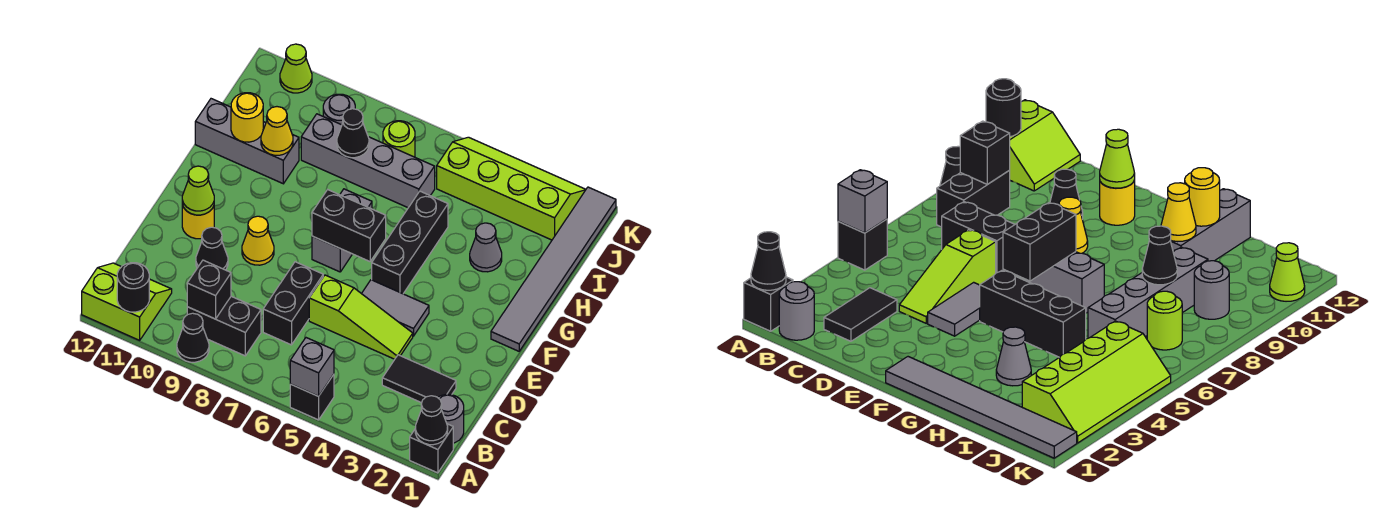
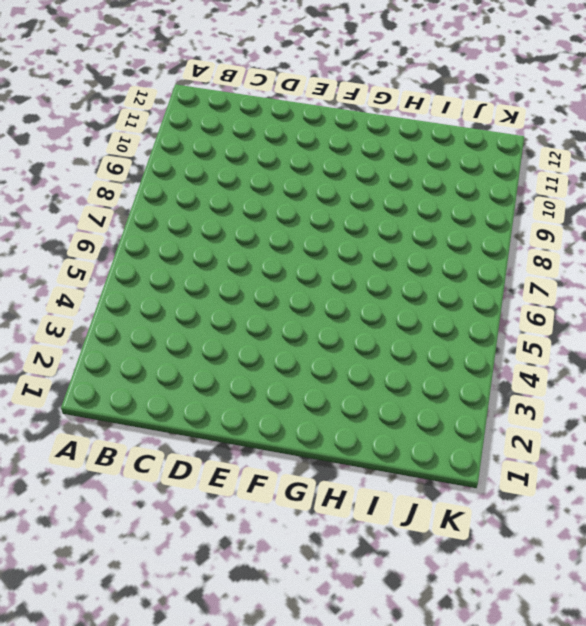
none -> black brick A1 level 1
none -> black brick A5 level 1
none -> black cone A9 level 1
none -> lime slope A11:B12 level 1 top A

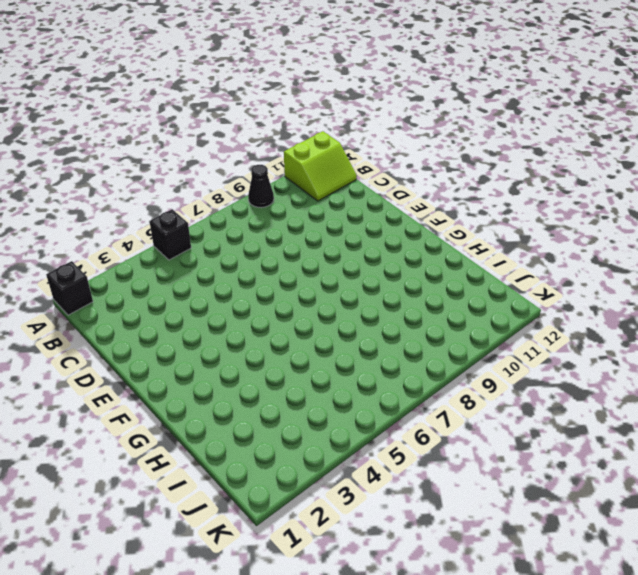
none -> grey round brick B1 level 1
none -> black brick B8:B9 level 1
none -> black tile C2:C3 level 1
none -> black brick C7:D7 level 1

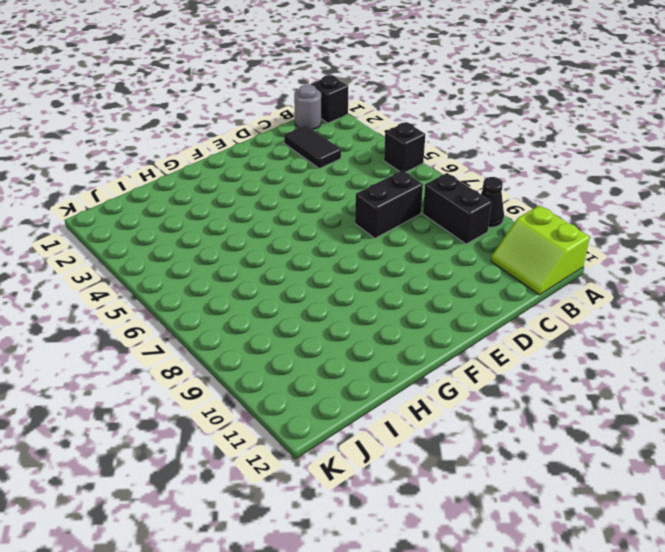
none -> lime slope D4:D6 level 1 top 6
none -> black cone D10 level 1
none -> grey tile E4:E5 level 1
none -> yellow cone E9 level 1

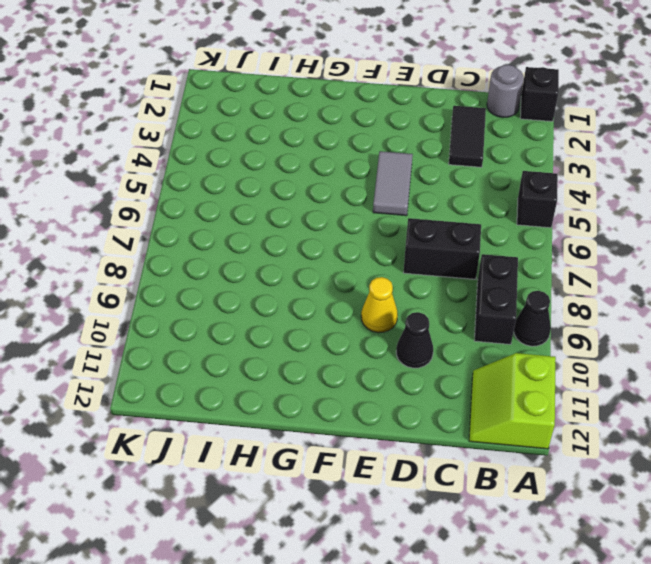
none -> lime slope D4:D6 level 1 top 6
none -> yellow round brick E11 level 1
none -> grey tile F1:K1 level 1
none -> black brick F5:H5 level 1

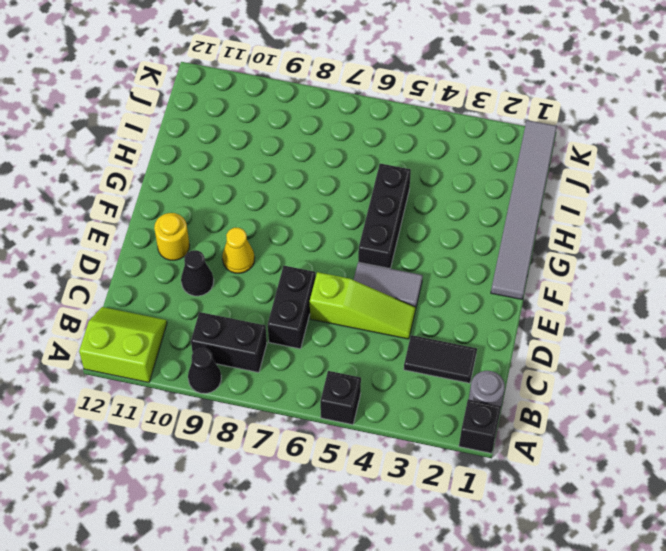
none -> grey brick F7:G7 level 1
none -> grey cone H3 level 1
none -> grey brick H10:H12 level 1
none -> grey brick I6:I9 level 1

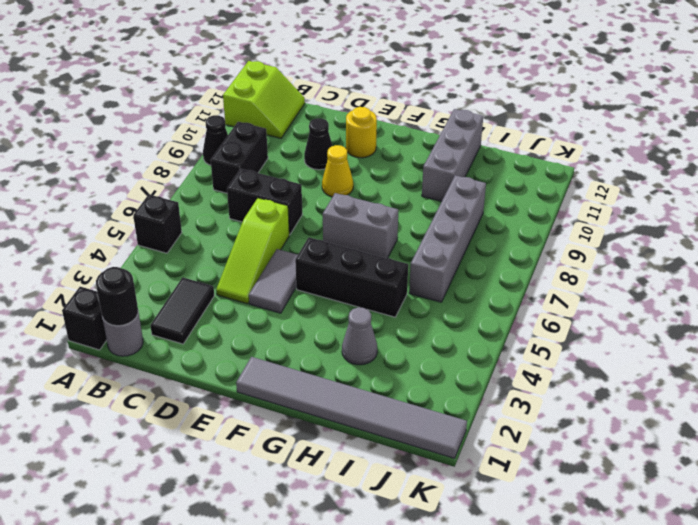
black round brick B1 level 2 -> black round brick A11 level 2
none -> lime slope J2:K5 level 1 top J
none -> lime round brick J7 level 1
none -> grey round brick J9 level 1
none -> lime cone K11 level 1

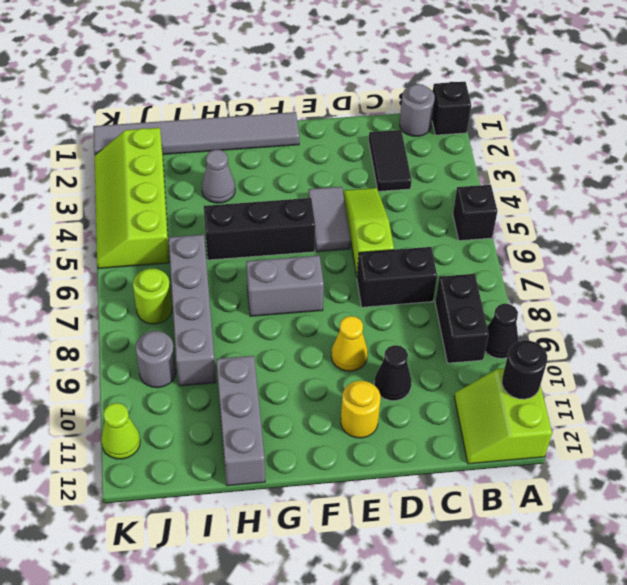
none -> black cone A1 level 2
none -> grey brick A5 level 2
none -> black brick B9 level 2
none -> lime cone E11 level 2

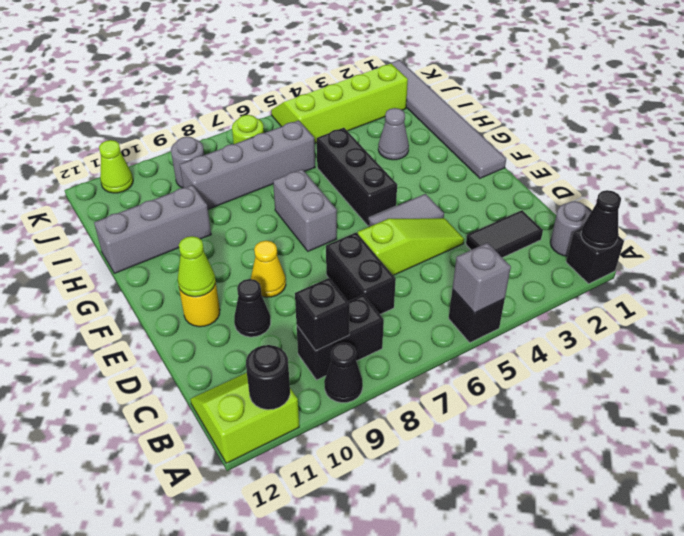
none -> black brick F6:F7 level 2
none -> yellow cone H10 level 2
none -> yellow round brick H11 level 2
none -> black cone I8 level 2

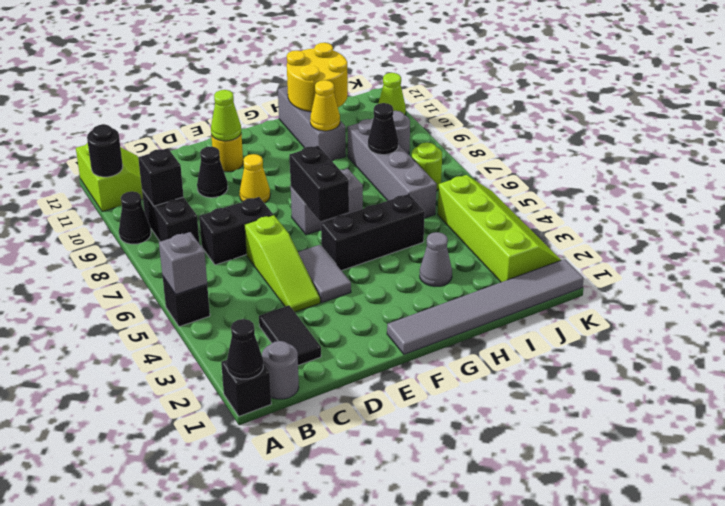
yellow round brick H11:I12 level 2 -> yellow round brick H11 level 2

